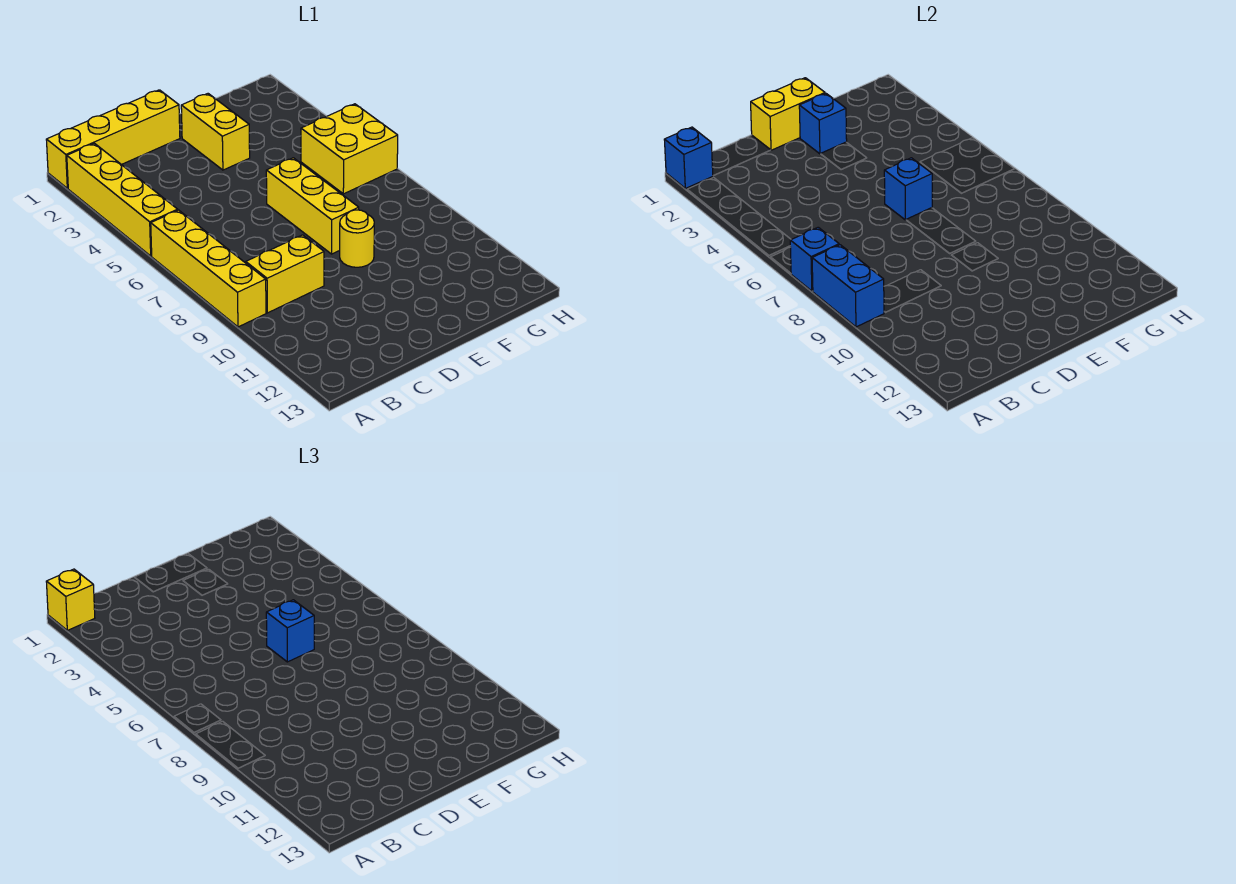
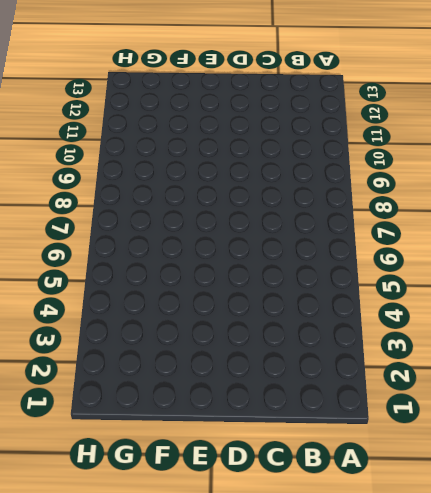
none -> yellow brick A1:D1 level 1
none -> yellow brick A2:A5 level 1
none -> yellow brick A6:A9 level 1

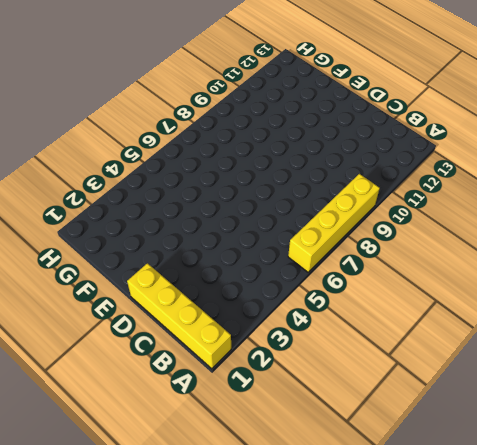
none -> yellow brick A2:A5 level 1
none -> yellow brick B9:C9 level 1
none -> yellow brick E2:E3 level 1

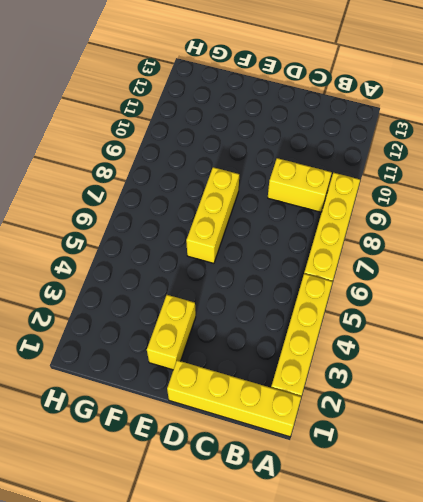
none -> yellow round brick E9 level 1
none -> yellow brick G5:H6 level 1
none -> blue brick A1 level 2

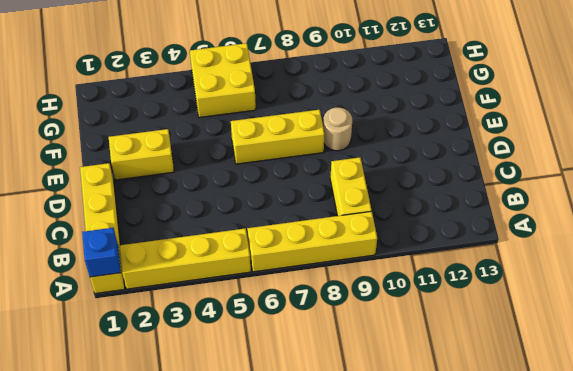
tan round brick E9 level 1 -> yellow round brick E9 level 1
none -> blue brick A7 level 2
none -> blue brick A8:A9 level 2
none -> yellow brick D1:E1 level 2

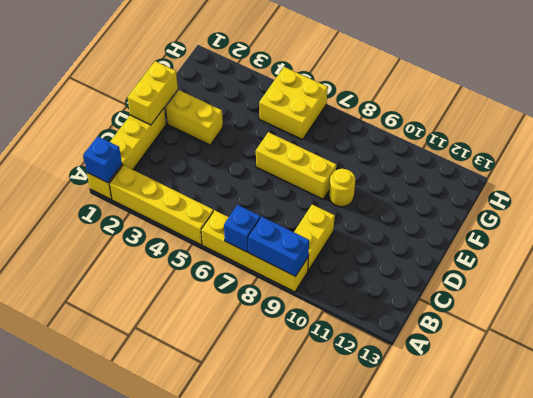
none -> blue brick E2 level 2
none -> blue brick E6 level 2
none -> yellow brick A1 level 3

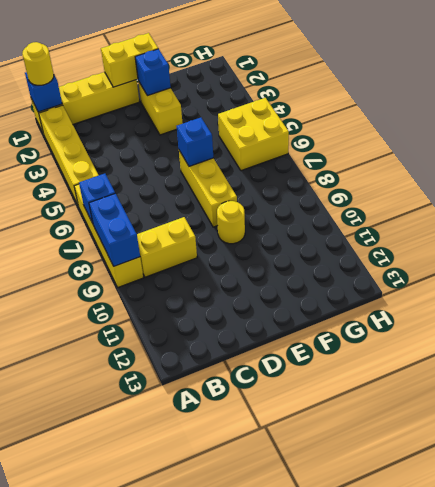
yellow round brick A1 level 3 -> yellow brick A1 level 3
none -> blue brick E6 level 3

